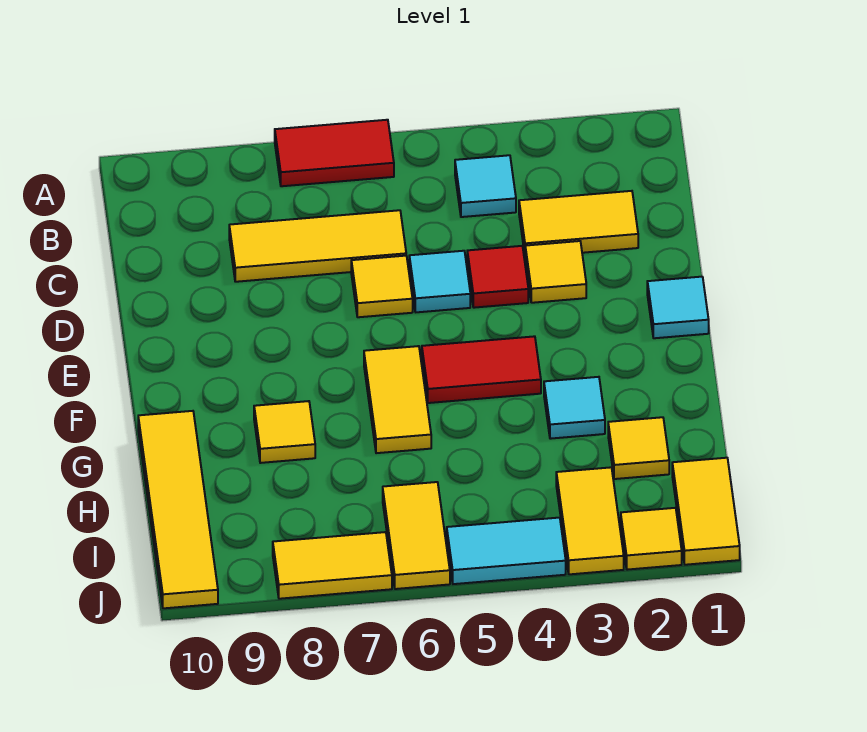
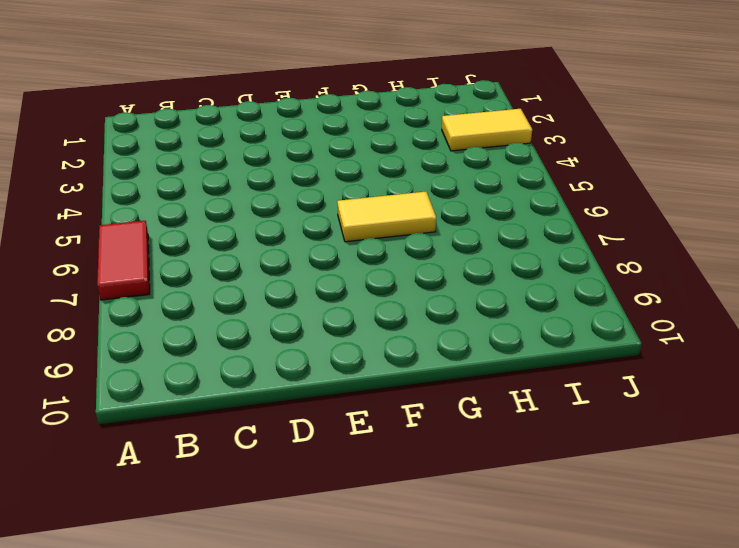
none -> cyan tile B4 level 1
none -> yellow tile C2:C3 level 1
none -> yellow tile C6:C8 level 1

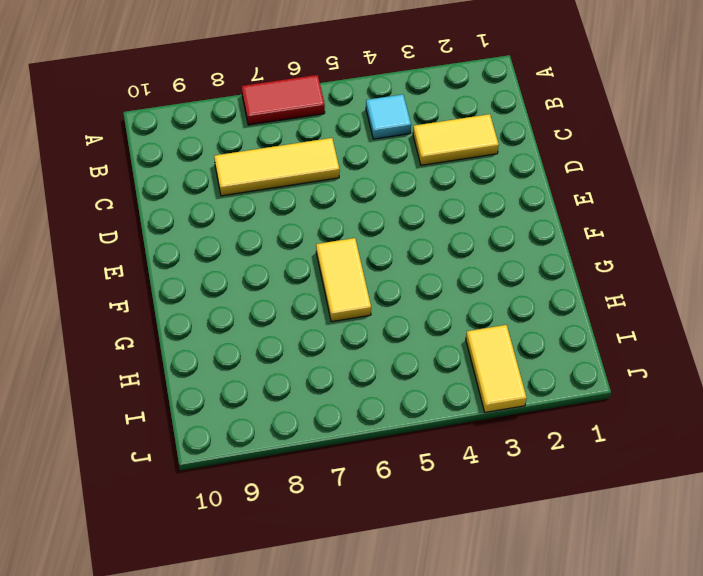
none -> yellow tile D3 level 1
none -> red tile D4 level 1
none -> cyan tile D5 level 1

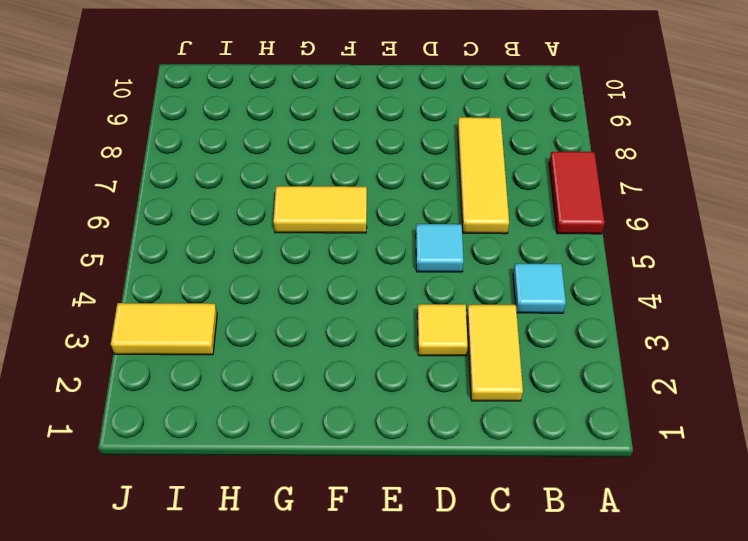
none -> red tile D4 level 1
none -> yellow tile D6 level 1
none -> cyan tile E1 level 1

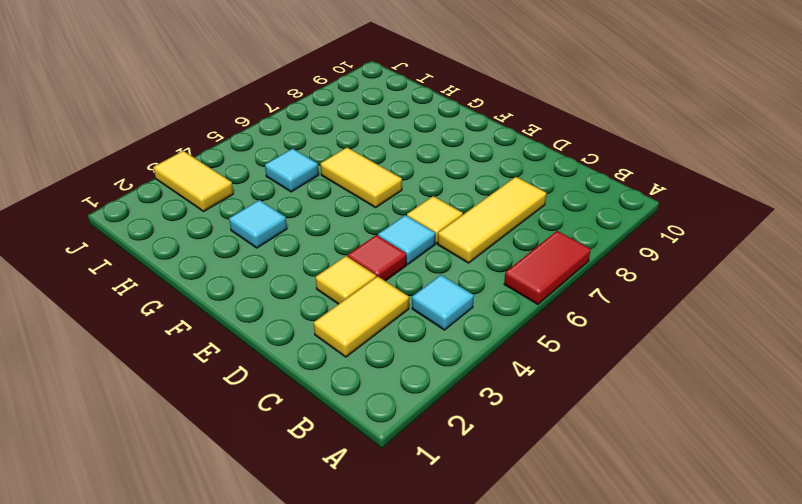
cyan tile H5 level 1 -> cyan tile E1 level 1
none -> red tile F4:F5 level 1
none -> yellow tile G8 level 1
none -> yellow tile G10:J10 level 1

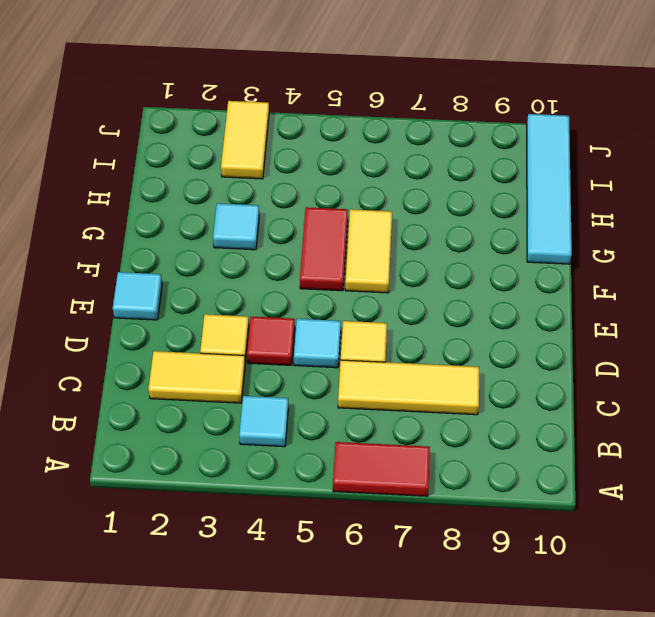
red tile F5:G5 level 1 -> red tile F4:F5 level 1
cyan tile G10:J10 level 1 -> yellow tile G10:J10 level 1
none -> yellow tile G8 level 1
none -> yellow tile H2 level 1
none -> yellow tile I1:J1 level 1

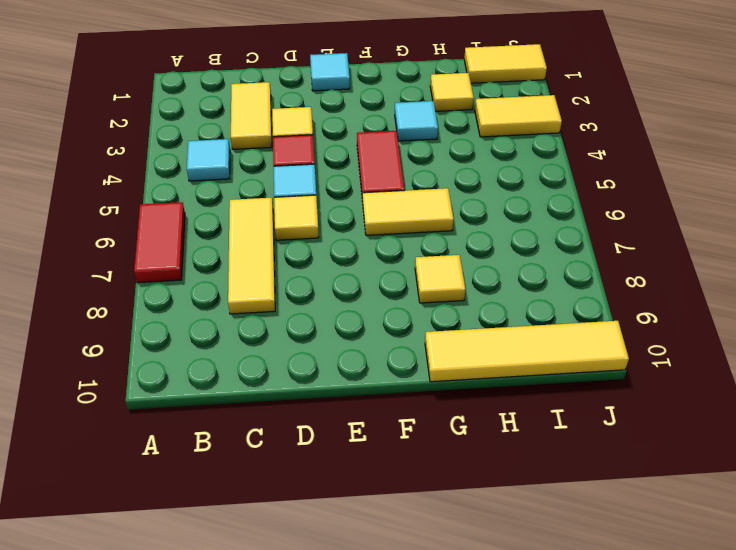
none -> yellow tile I6:J6 level 1
none -> yellow tile J2 level 1
none -> cyan tile J4:J5 level 1

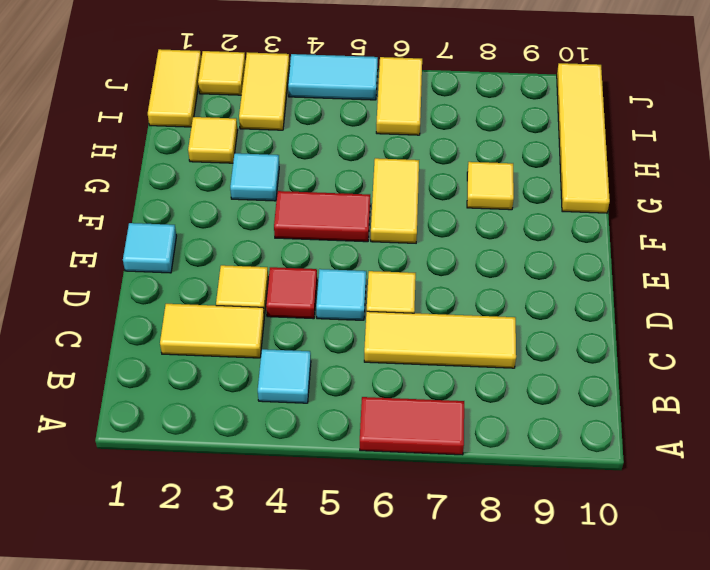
none -> yellow tile J7:J8 level 1

